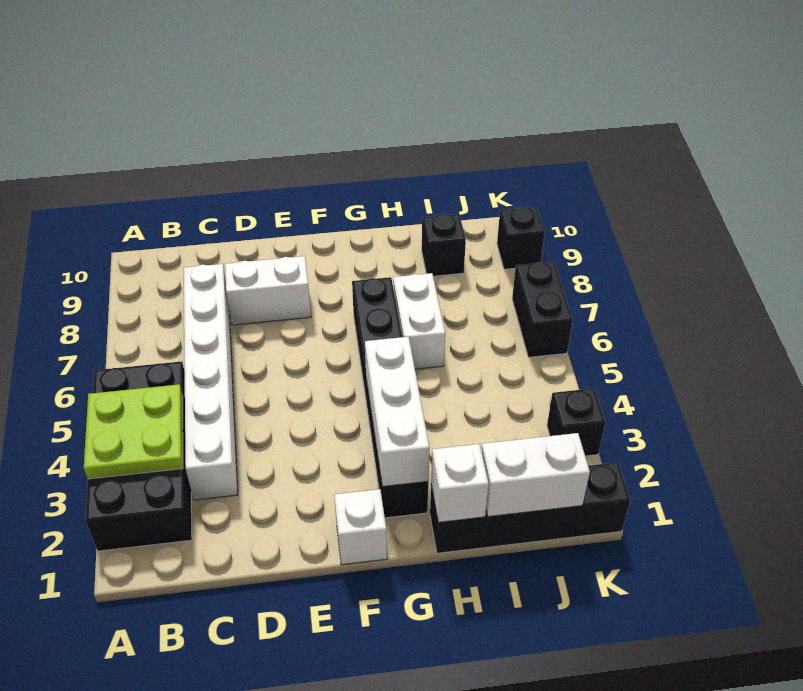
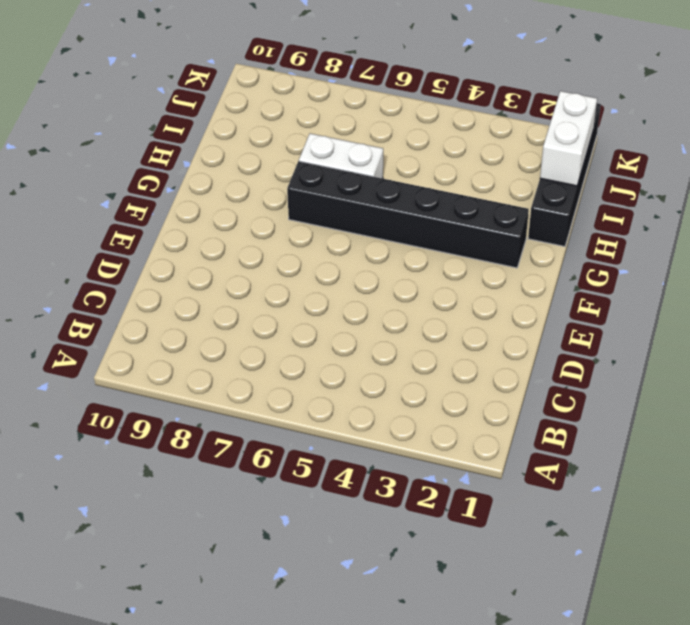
none -> black brick A2:B5 level 1
none -> white brick C3:C8 level 1
none -> white brick D8:E8 level 1

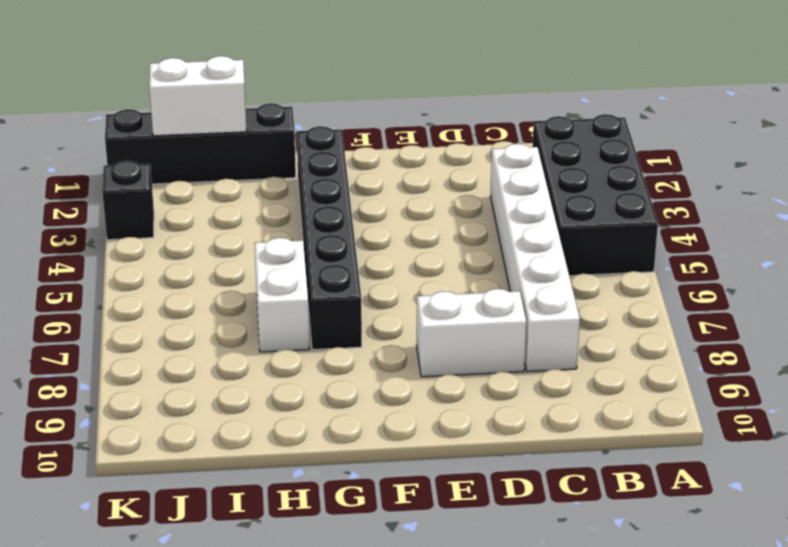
none -> white brick F1 level 1
none -> black brick I9 level 1
none -> black brick K6:K7 level 1

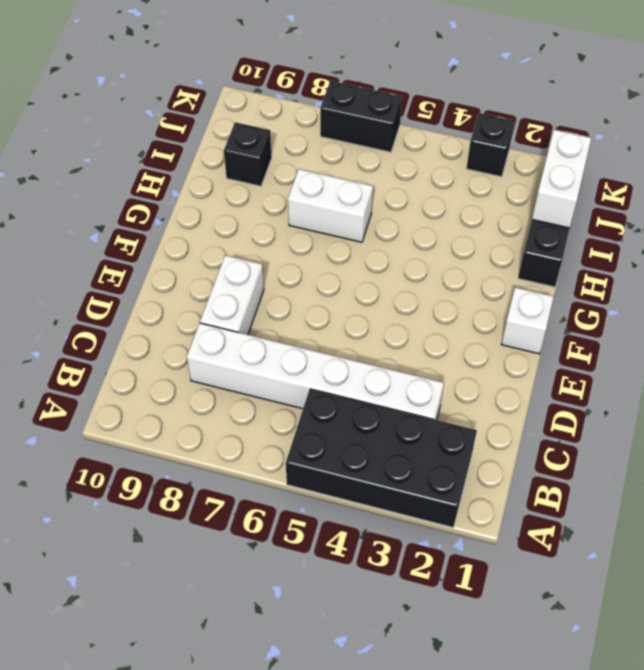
none -> black brick G2:G7 level 1
none -> black brick K9 level 1
none -> lime plate A3:B4 level 2

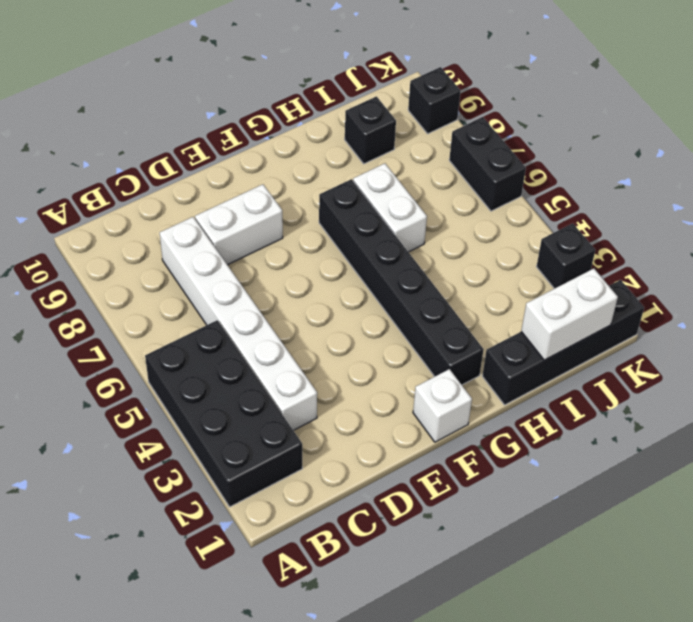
none -> lime plate A3:B4 level 2
none -> white brick G2:G4 level 2
none -> white brick H1 level 2

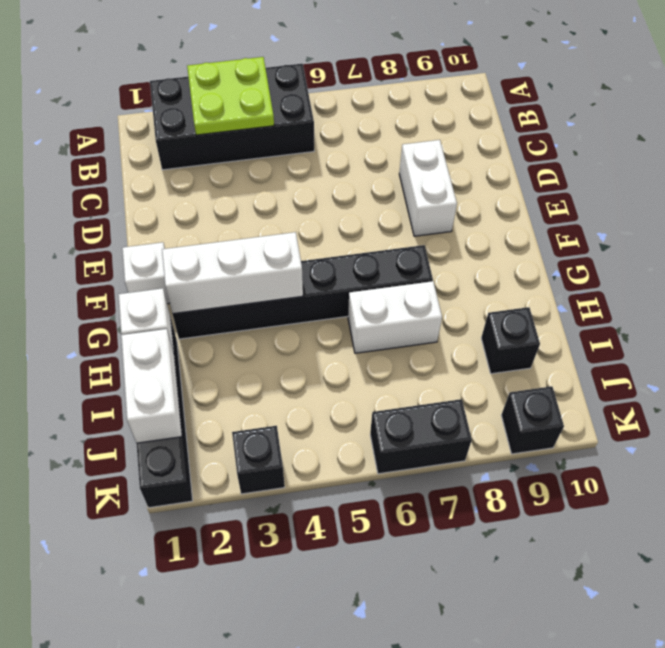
none -> white brick C3:C8 level 1

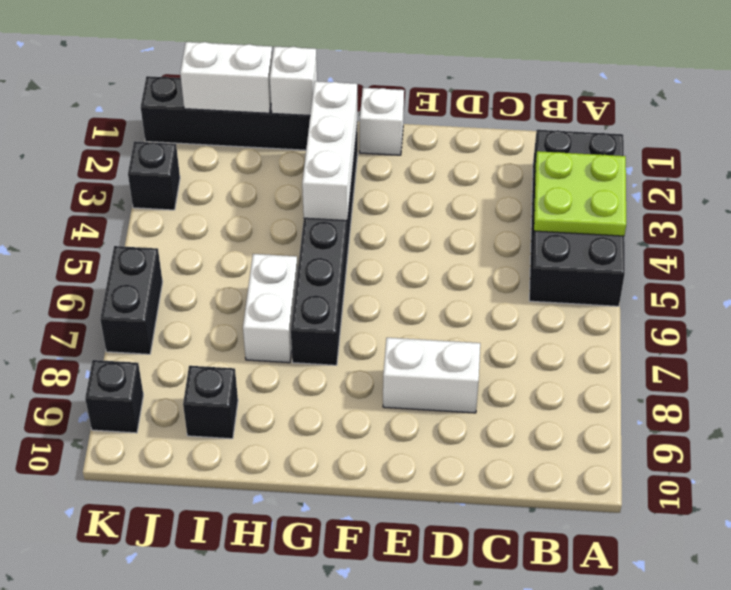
none -> white brick C3:C8 level 1

